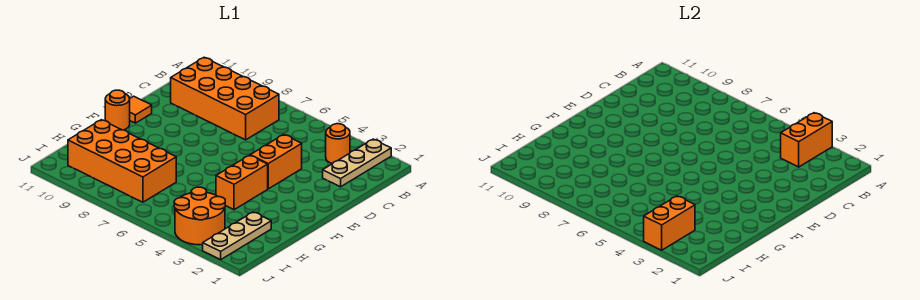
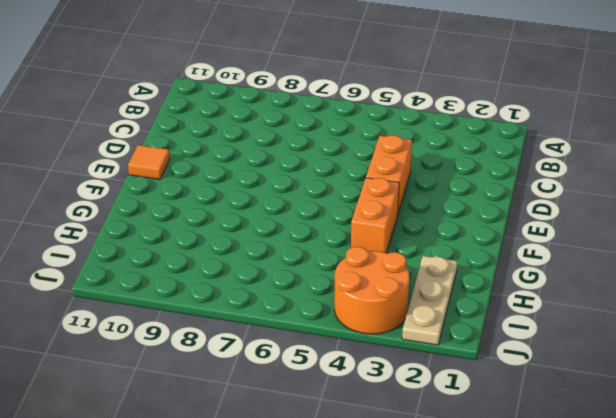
none -> tan plate A2:C2 level 1
none -> orange round brick B3 level 1
none -> orange brick B7:C10 level 1

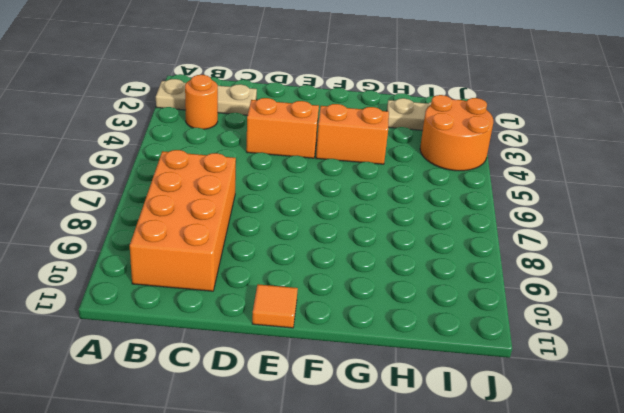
none -> orange round brick F11 level 1
none -> orange brick H7:I10 level 1
none -> orange brick A3:B3 level 2

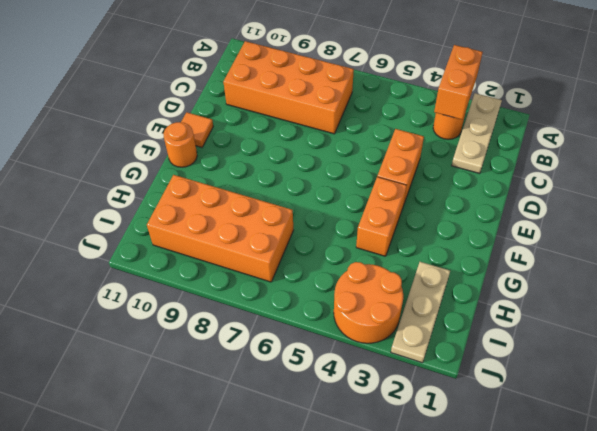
none -> orange brick I3:J3 level 2

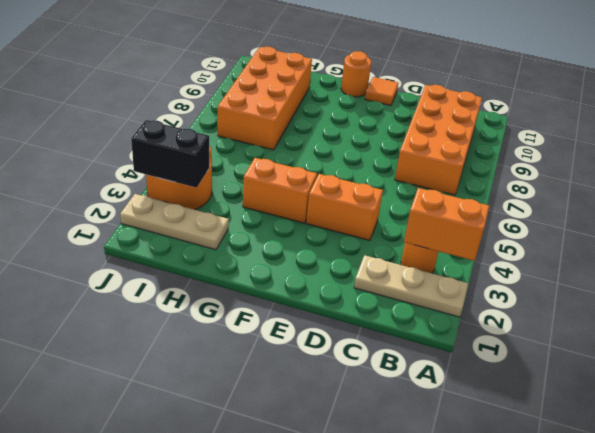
black brick I3:J3 level 2 -> orange brick I3:J3 level 2

